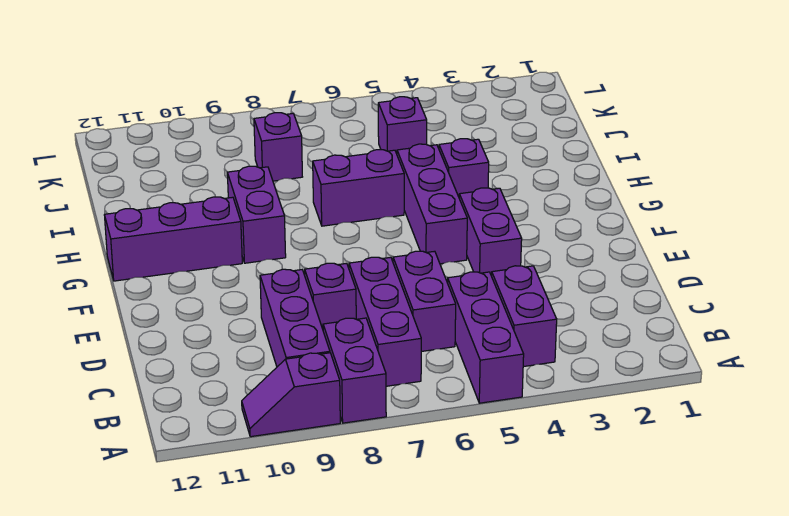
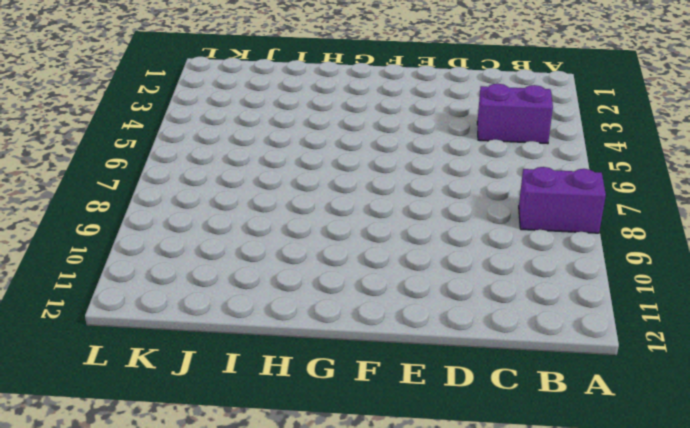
none -> purple brick A5:C5 level 1
none -> purple slope A9:A10 level 1 top 9
none -> purple brick B7:D7 level 1

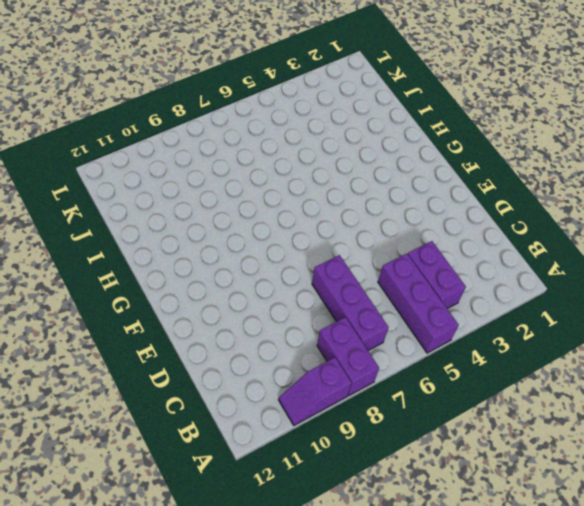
none -> purple brick B9:D9 level 1
none -> purple brick C6:D6 level 1
none -> purple brick D8 level 1

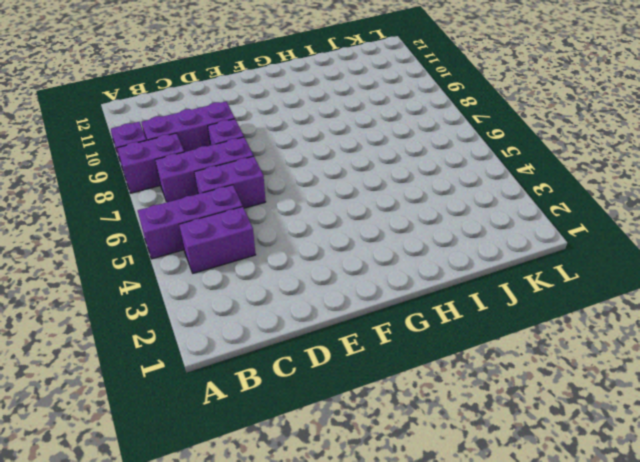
none -> purple brick E4:F4 level 1
none -> purple brick F5:H5 level 1
none -> purple brick G9:H9 level 1

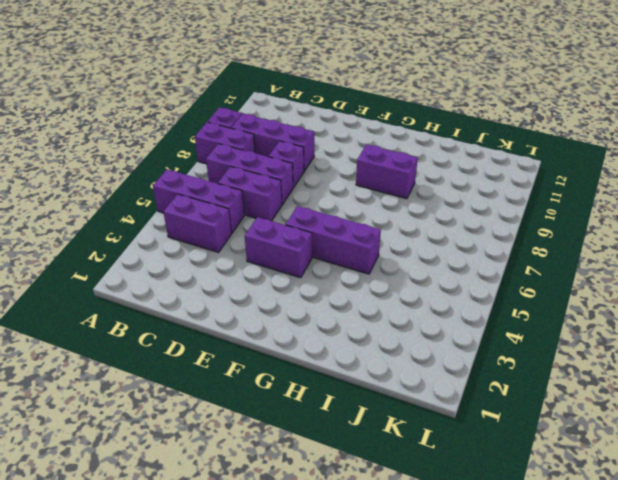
none -> purple brick G10:G12 level 1
none -> purple brick H4 level 1
none -> purple brick H6:H7 level 1

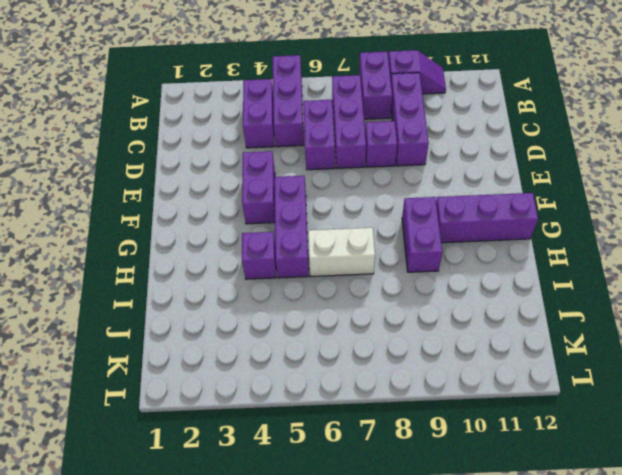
white brick H6:H7 level 1 -> purple brick H6:H7 level 1
none -> purple brick J5 level 1
none -> purple brick J8 level 1

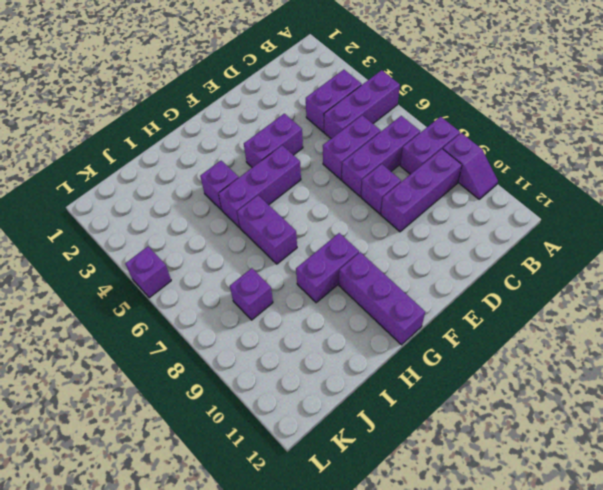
purple brick L5 level 1 -> purple brick J5 level 1

